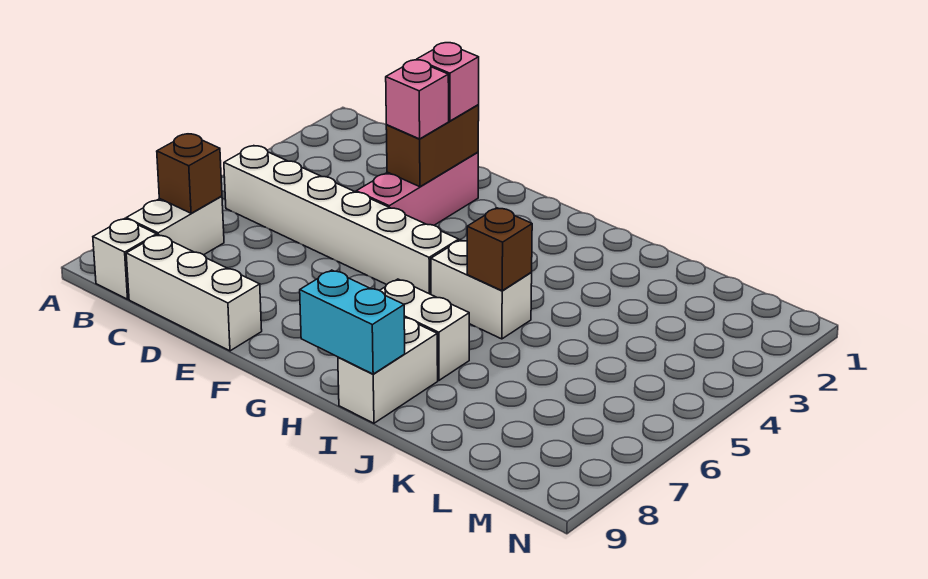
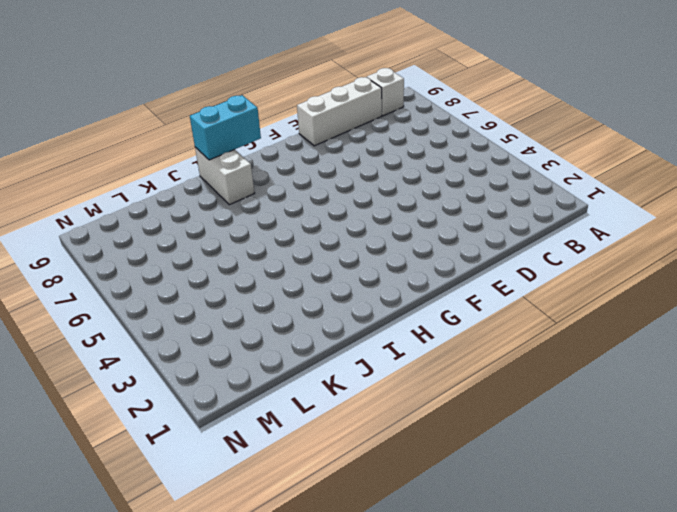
none -> white brick B5:G5 level 1
none -> white brick B7:B8 level 1
none -> pink brick E2:E4 level 1

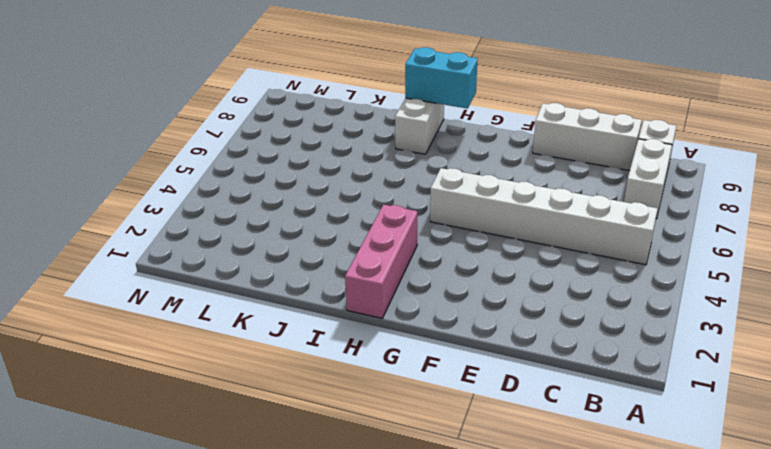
pink brick H1:H3 level 1 -> pink brick E2:E4 level 1
none -> white brick H5:I5 level 1
none -> white brick H7:I7 level 1
none -> brown brick B7 level 2

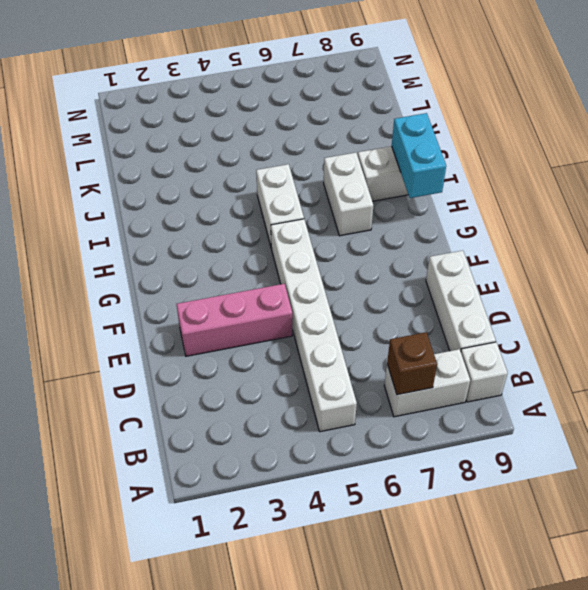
none -> brown brick E2:E3 level 2
none -> brown brick I5 level 2
none -> pink brick E2 level 3

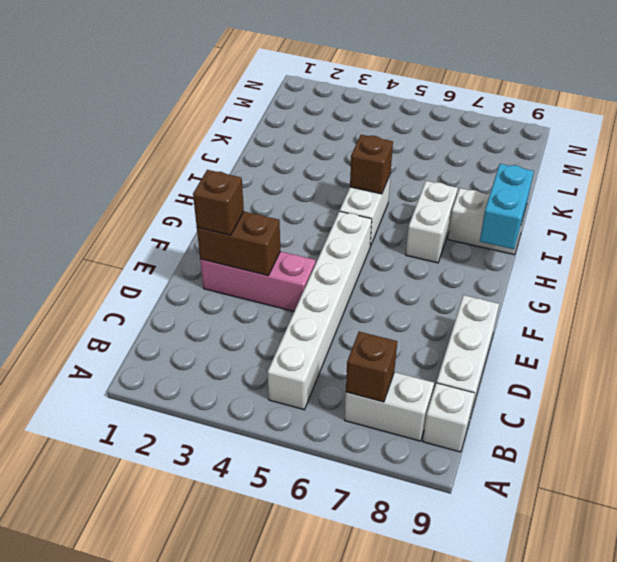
brown brick E2 level 3 -> pink brick E2 level 3
none -> pink brick E3 level 3

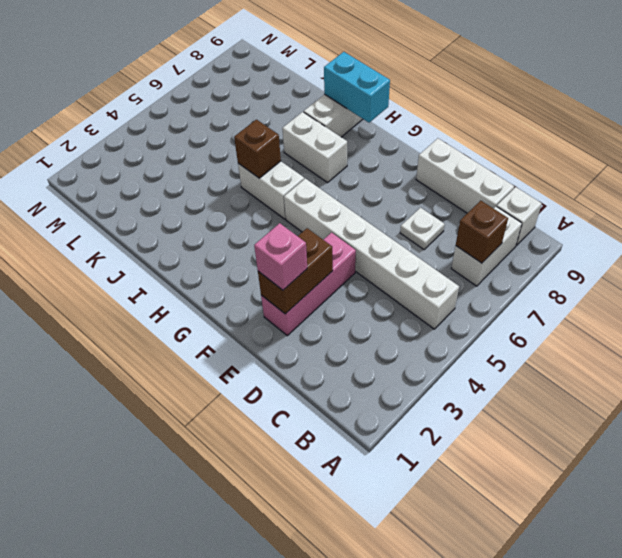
white plate D7 level 1 -> none
none -> pink brick E3 level 3

